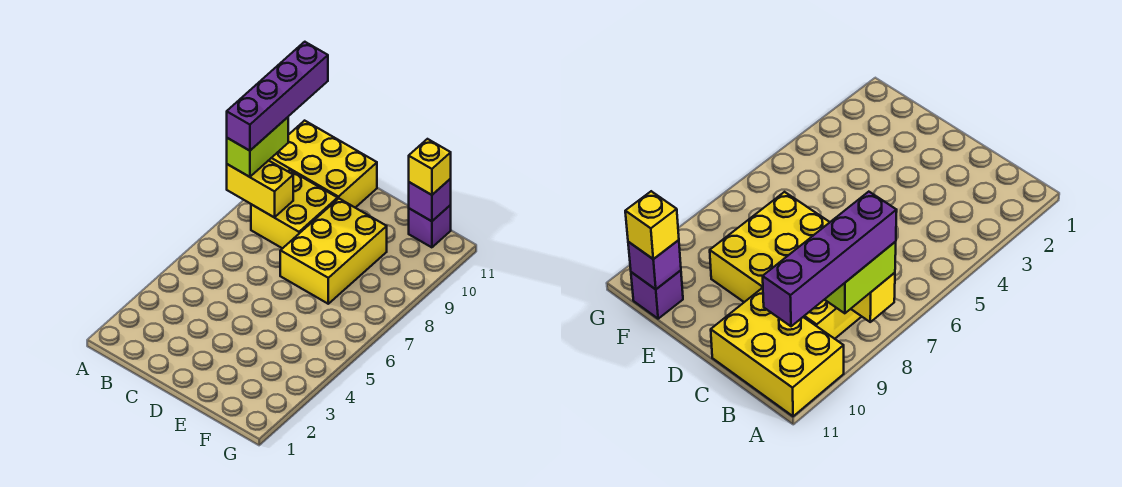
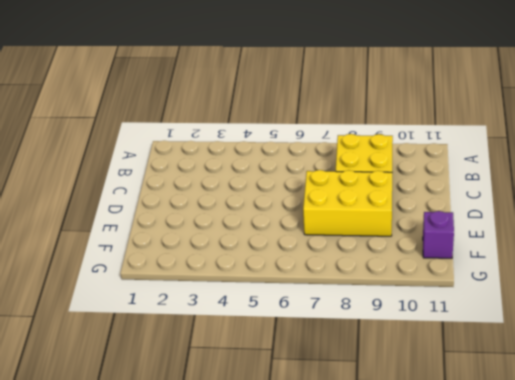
none -> yellow brick A10:C11 level 1
none -> yellow brick A8:B8 level 2

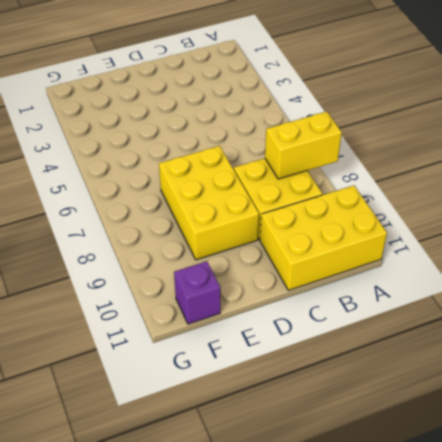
none -> purple brick F11 level 2
none -> lime brick A8:A9 level 3

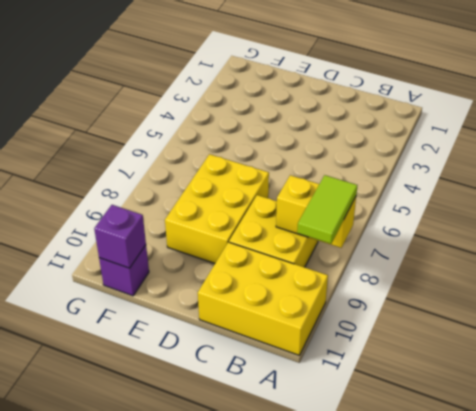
lime tile A8:A9 level 3 -> lime brick A8:A9 level 3
none -> yellow brick F11 level 3
none -> purple brick A8:A11 level 4

